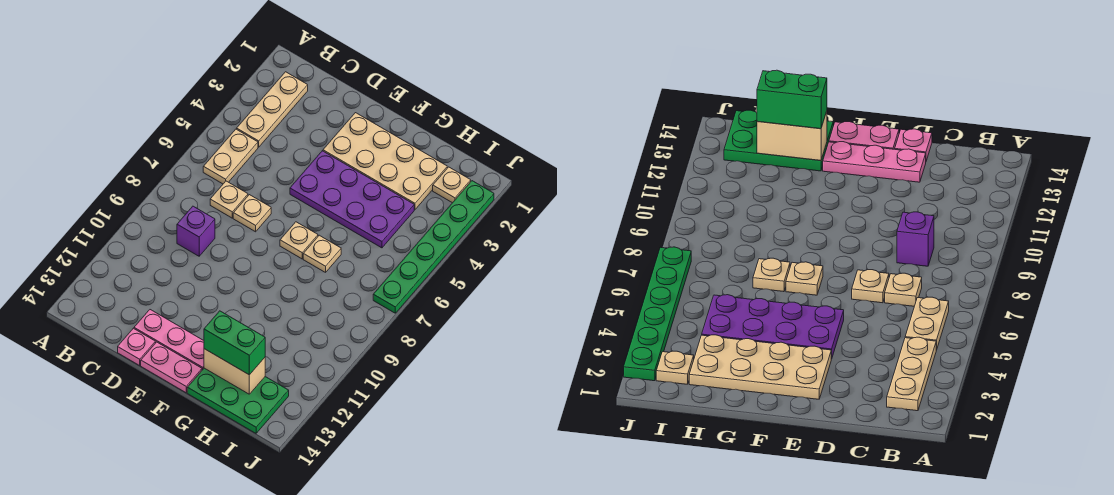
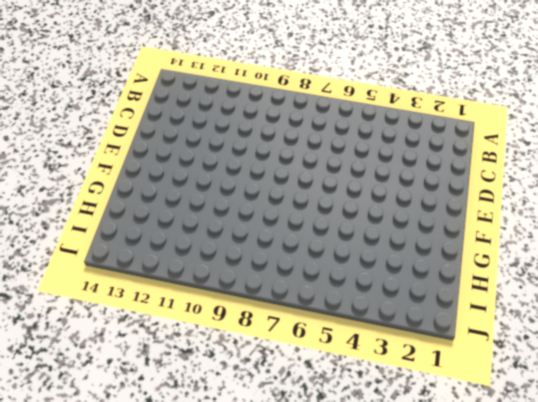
none -> tan plate B2:B4 level 1
none -> tan plate B5:B6 level 1
none -> tan plate C7 level 1

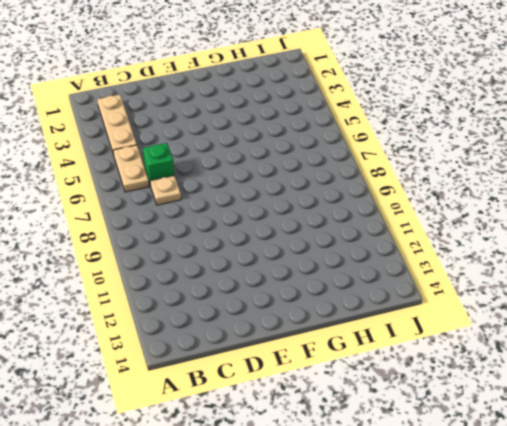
green brick C6 level 1 -> none
none -> purple brick C9 level 1
none -> tan plate D7 level 1
none -> pink plate D13:F13 level 1

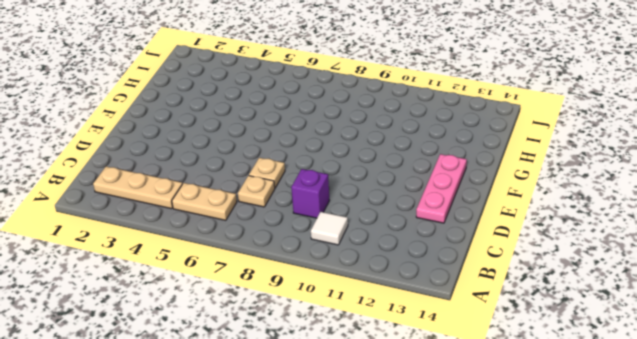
white tile B10 level 1 -> none
none -> pink plate D14 level 1
none -> tan plate E2:H3 level 1
none -> purple plate E4:H5 level 1

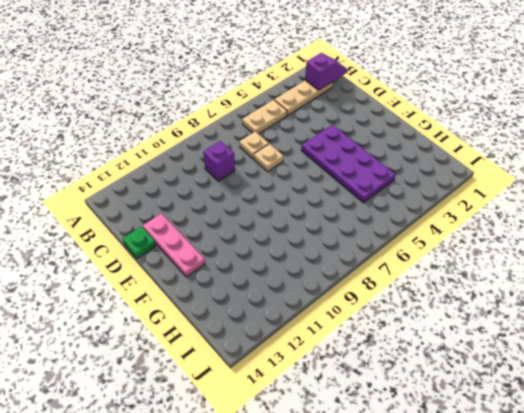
purple slope B1:B2 level 2 top 2 -> none
green plate D14 level 1 -> pink plate D14 level 1
none -> tan plate E2:H3 level 1
none -> pink plate E14:F14 level 1
none -> tan plate F7 level 1

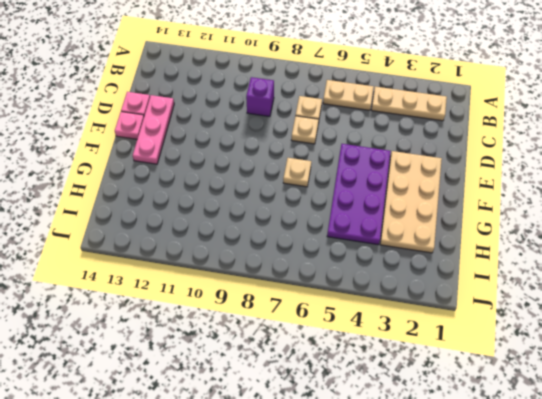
pink plate E14 level 1 -> pink plate E14:F14 level 1
none -> tan plate G7 level 1
none -> green plate G13:I14 level 1
none -> tan plate I2 level 1

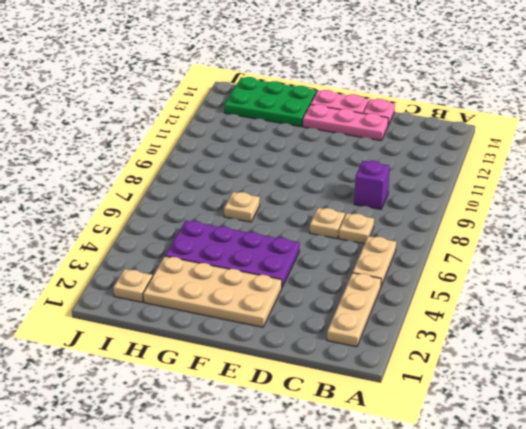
none -> tan plate F7 level 1
none -> green plate J2:J7 level 1
none -> tan brick G13:H13 level 2

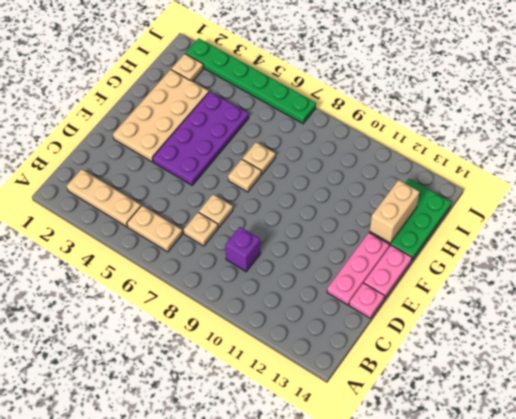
none -> green brick G13:H13 level 3

